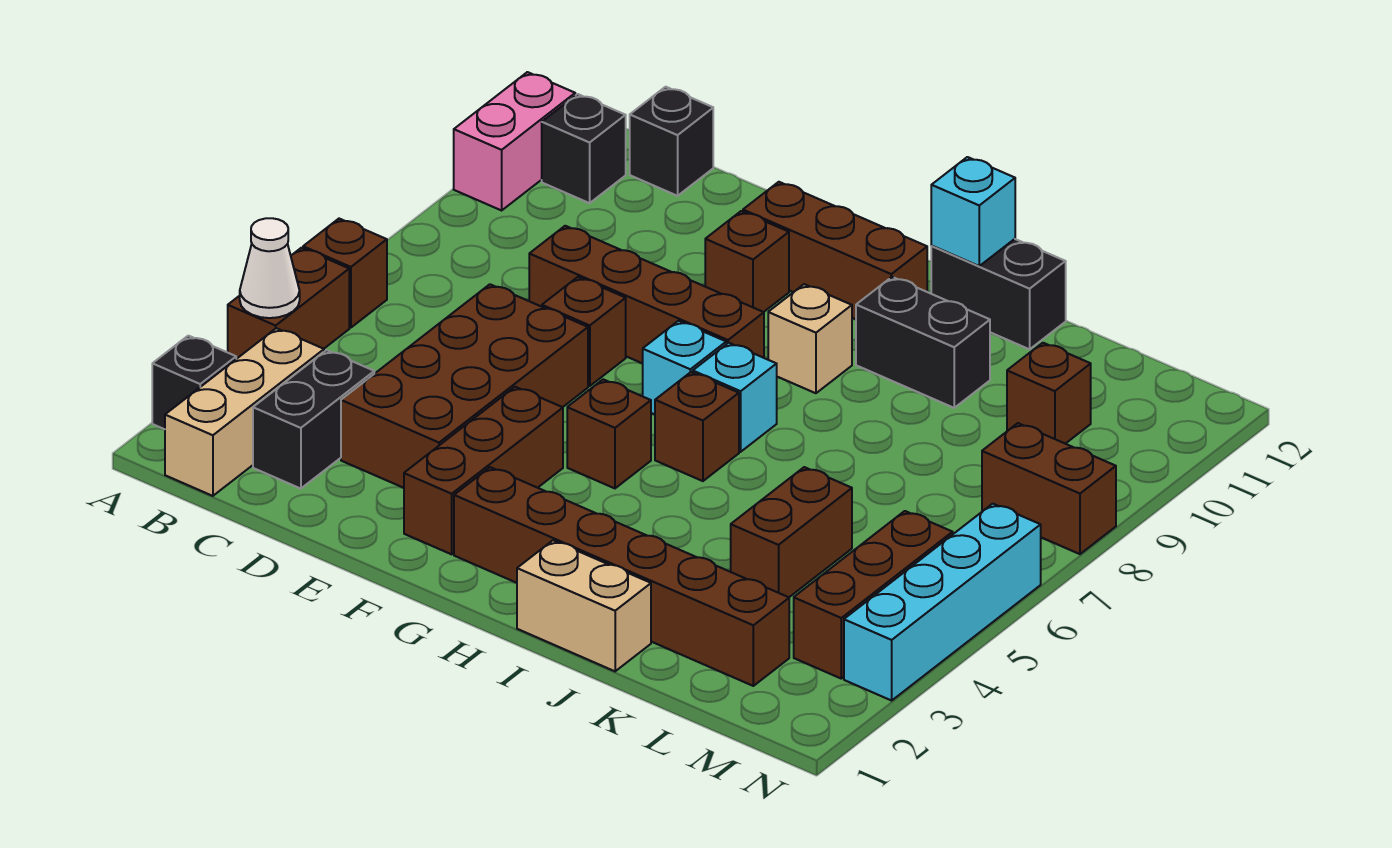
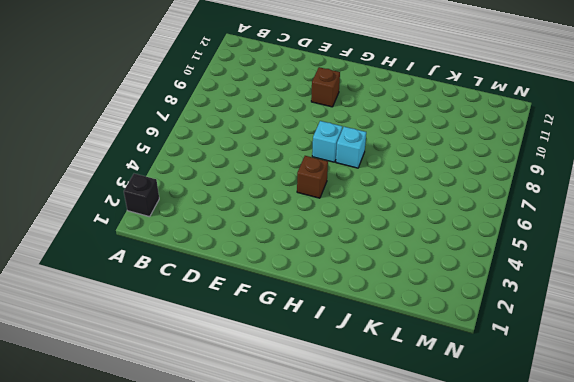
none -> brown brick A4:A5 level 1
none -> brown brick A6 level 1
none -> pink brick A10:A11 level 1
none -> tan brick B1:B3 level 1

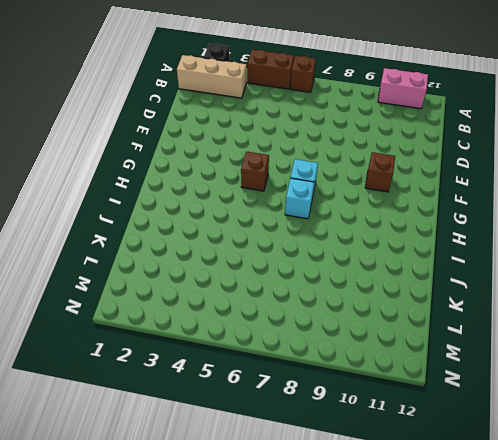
none -> black brick B11 level 1
none -> black brick C2:C3 level 1
none -> black brick C12 level 1
none -> brown brick D3:E6 level 1

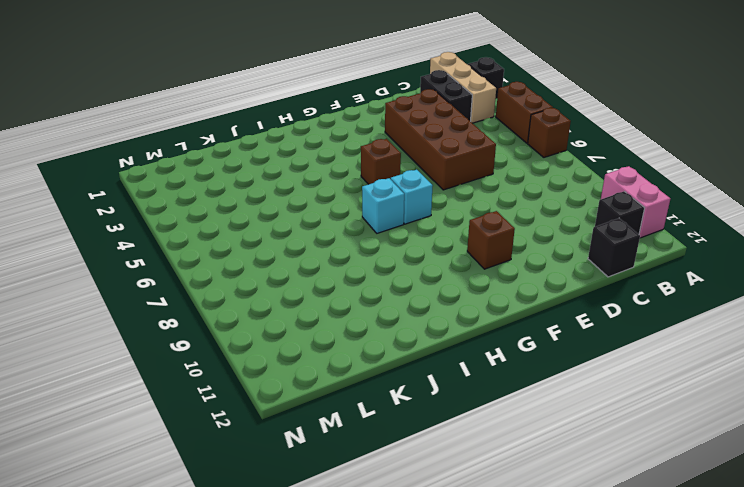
none -> brown brick D8:G8 level 1
none -> brown brick E7 level 1
none -> brown brick F2:F4 level 1
none -> brown brick F11:H11 level 1

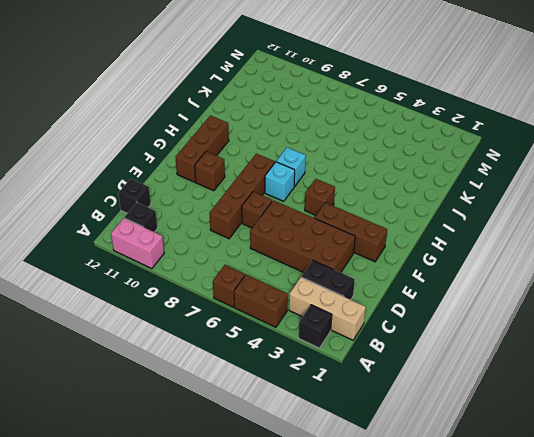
none -> brown brick G2:L2 level 1
none -> brown brick H6 level 1
none -> tan brick H9 level 1
none -> tan brick I1:J1 level 1

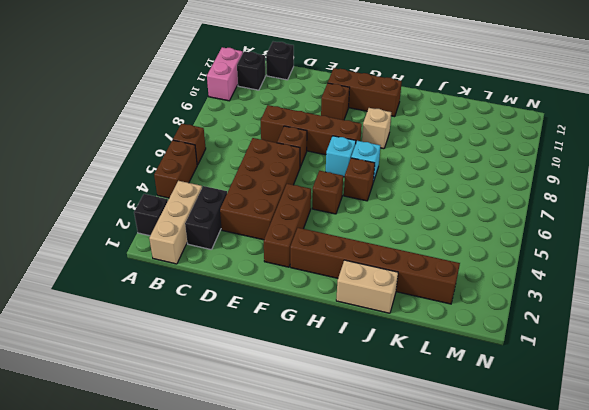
none -> black brick I10:J10 level 1
none -> black brick I12:J12 level 1
none -> brown brick K4:K5 level 1
none -> brown brick L10 level 1

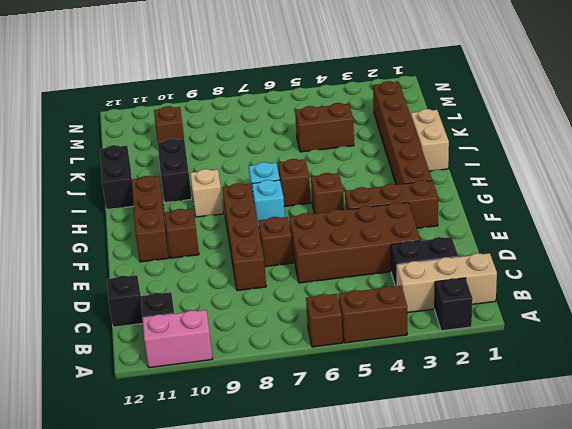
none -> brown brick M3:M5 level 1
none -> brown brick M8:N8 level 1
none -> cyan brick N3:N6 level 1
none -> white cone A4 level 2

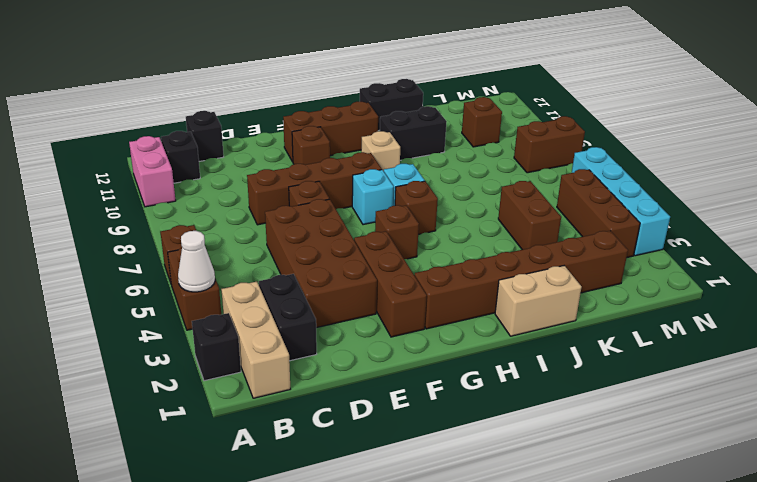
none -> cyan brick I12 level 2

